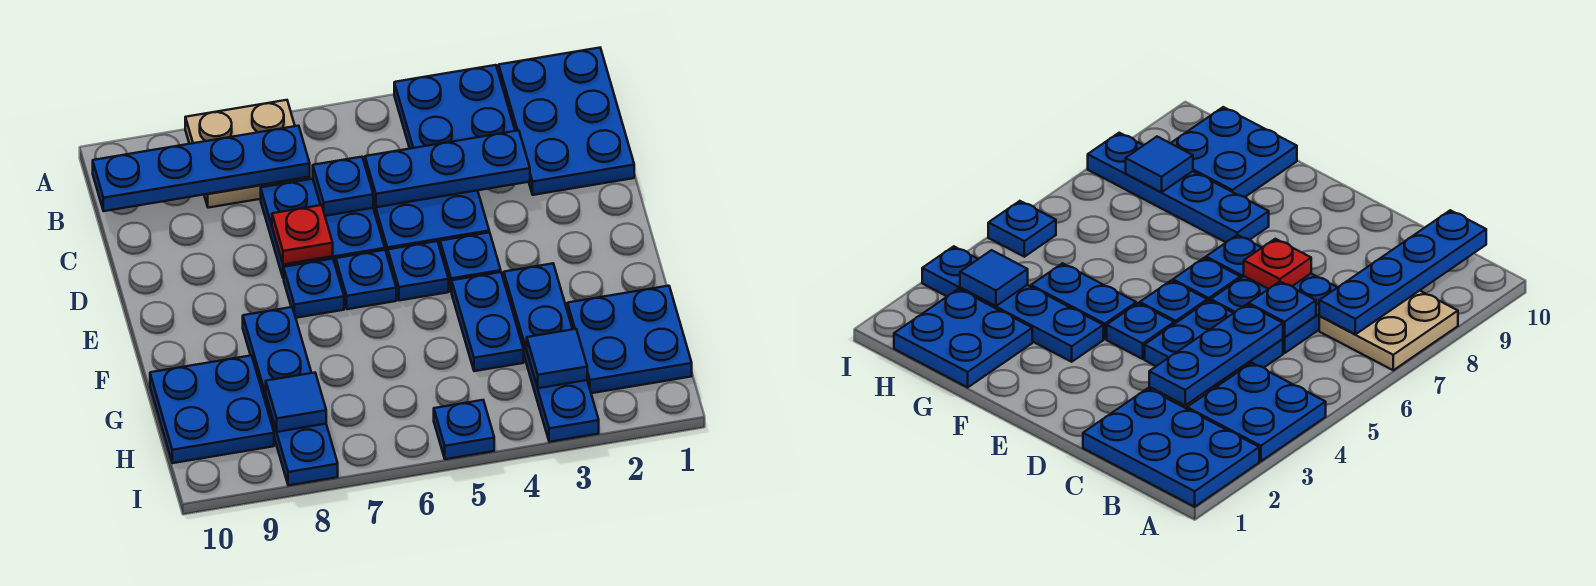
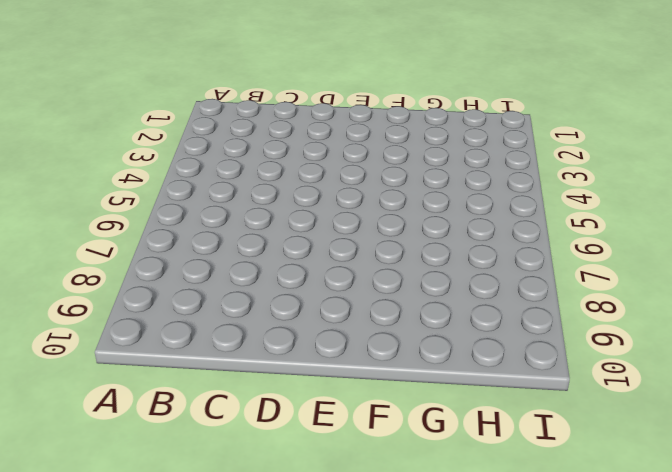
none -> blue plate A1:C2 level 1
none -> blue plate A3:B4 level 1
none -> tan plate A7:B8 level 1

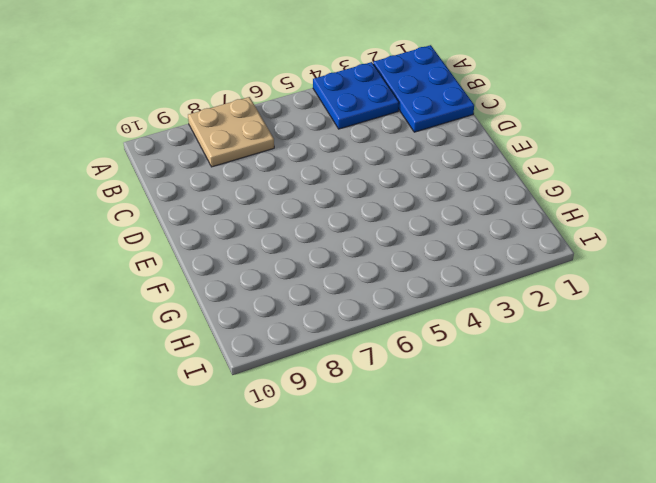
none -> blue plate C4:D5 level 1
none -> blue plate C6:D7 level 1
none -> blue plate E4 level 1

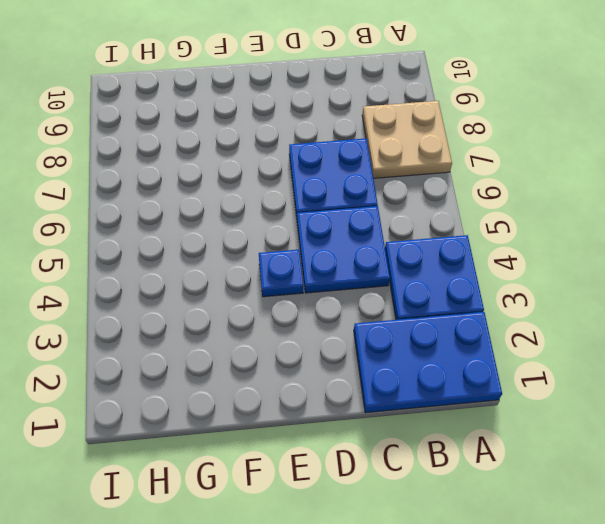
none -> blue plate E5 level 1
none -> blue plate E6 level 1
none -> blue plate E7 level 1

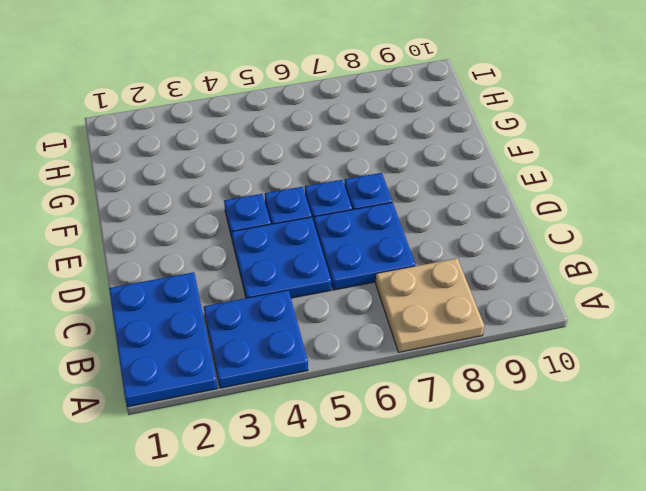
none -> blue plate F3:I3 level 1
none -> blue plate F4:G4 level 1
none -> blue plate F8:I8 level 1

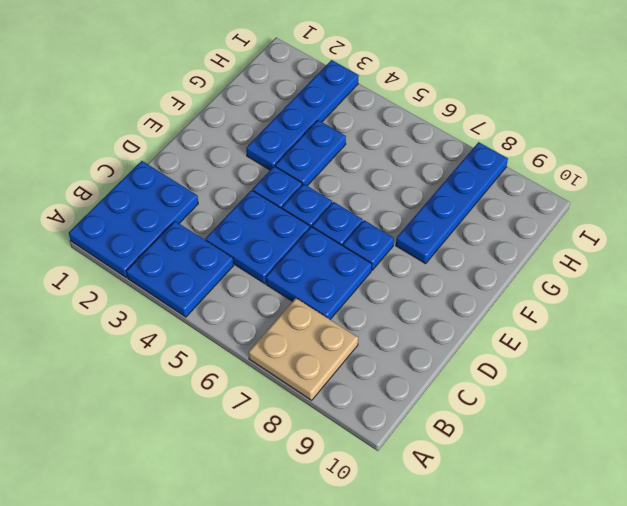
none -> blue plate G1:H2 level 1
none -> blue plate G9:H10 level 1
none -> blue plate I5 level 1

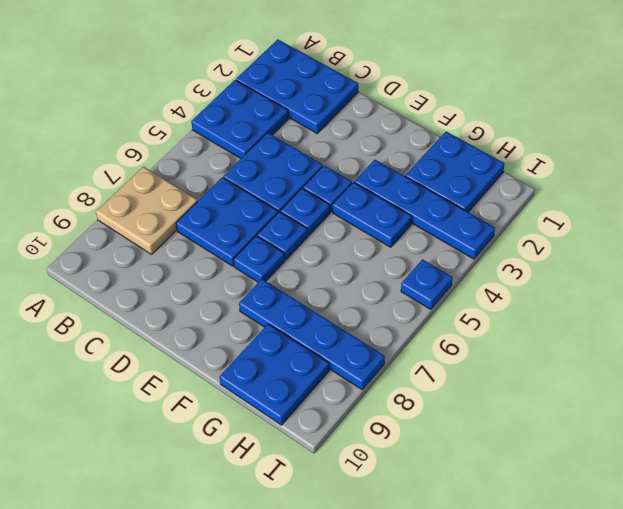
none -> blue plate B7:B10 level 2
none -> blue plate C3:C5 level 2
none -> blue plate C6 level 2

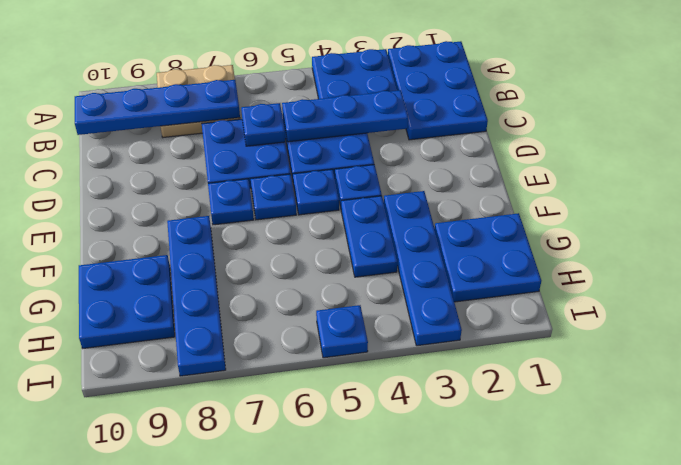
none -> red plate D7 level 2
none -> blue tile H3 level 2
none -> blue tile H8 level 2

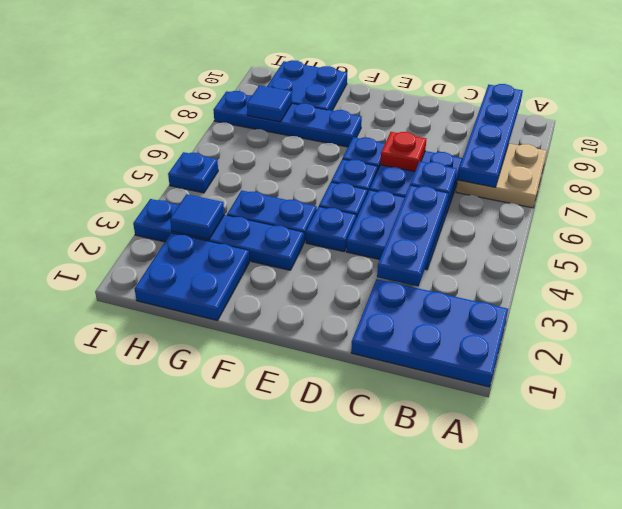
none -> blue plate A3:B4 level 1

